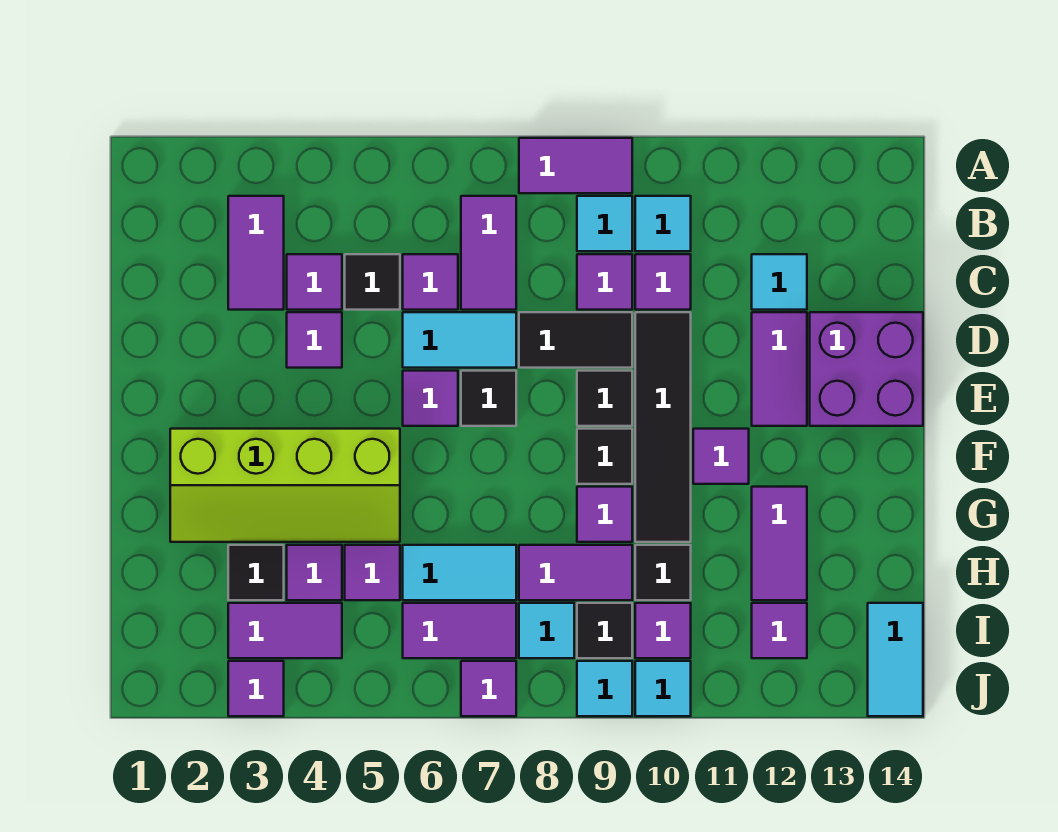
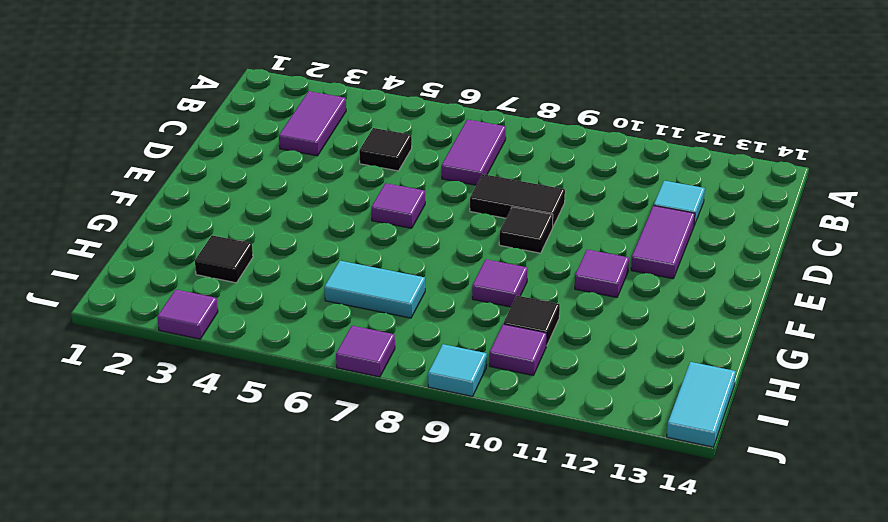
none -> purple tile A8:A9 level 1
none -> cyan tile B9 level 1
none -> cyan tile B10 level 1
none -> purple tile C4 level 1

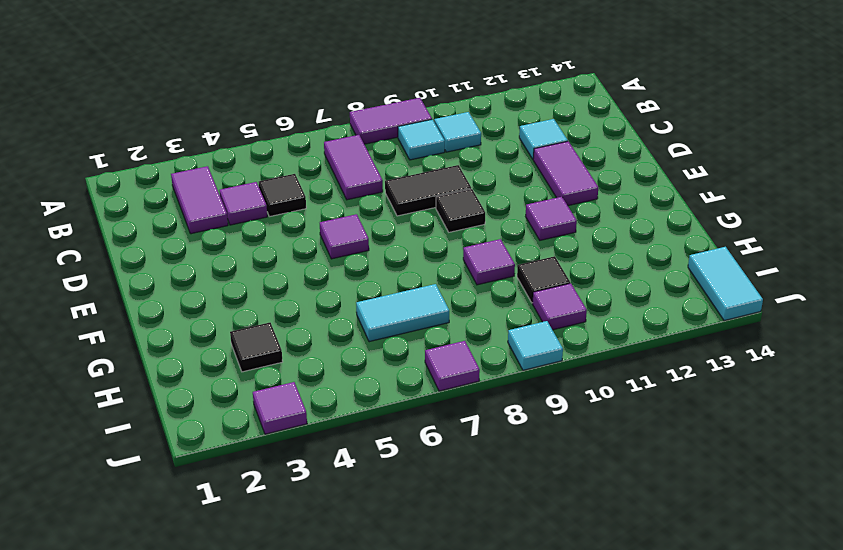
none -> purple tile C6 level 1
none -> purple tile C9 level 1
none -> purple tile C10 level 1
none -> purple tile D4 level 1

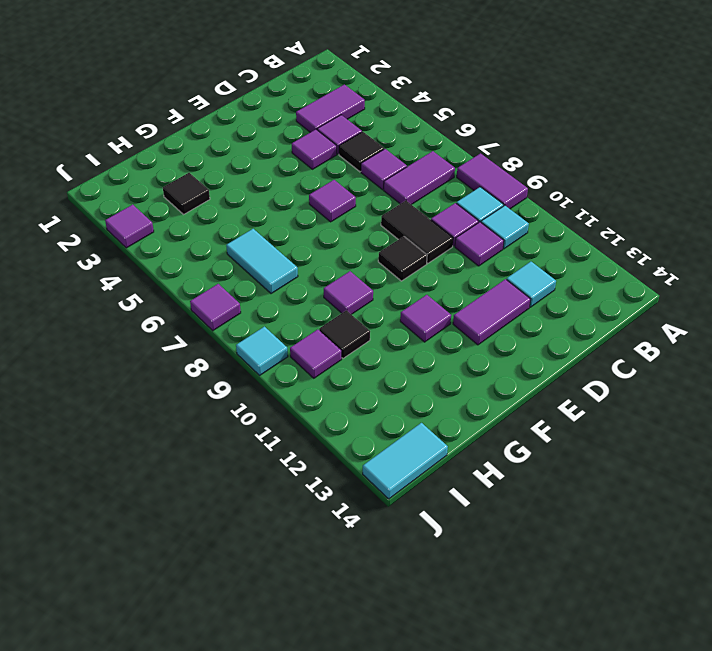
none -> cyan tile D6:D7 level 1
none -> black tile D10:G10 level 1
none -> purple brick D13:E14 level 1
none -> black tile E7 level 1

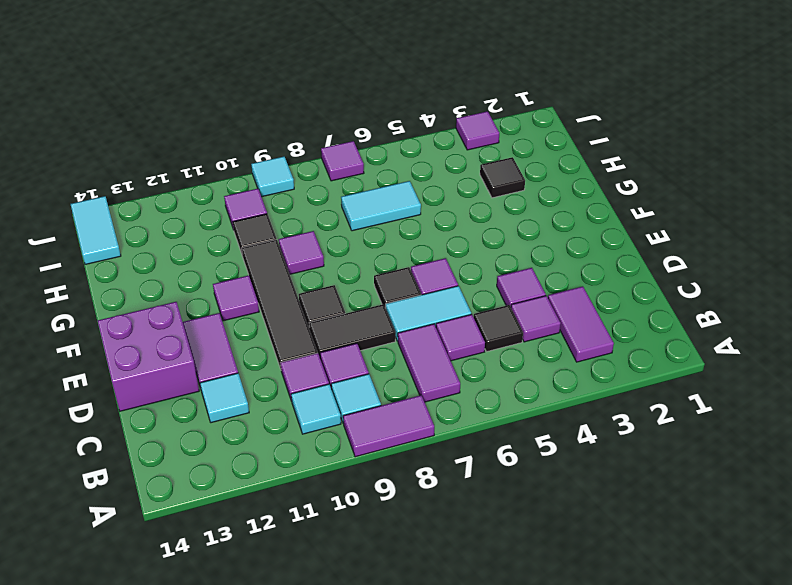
none -> lime slope F2:G5 level 1 top F
none -> black tile F9 level 1
none -> purple tile G12:H12 level 1
none -> purple tile H4 level 1

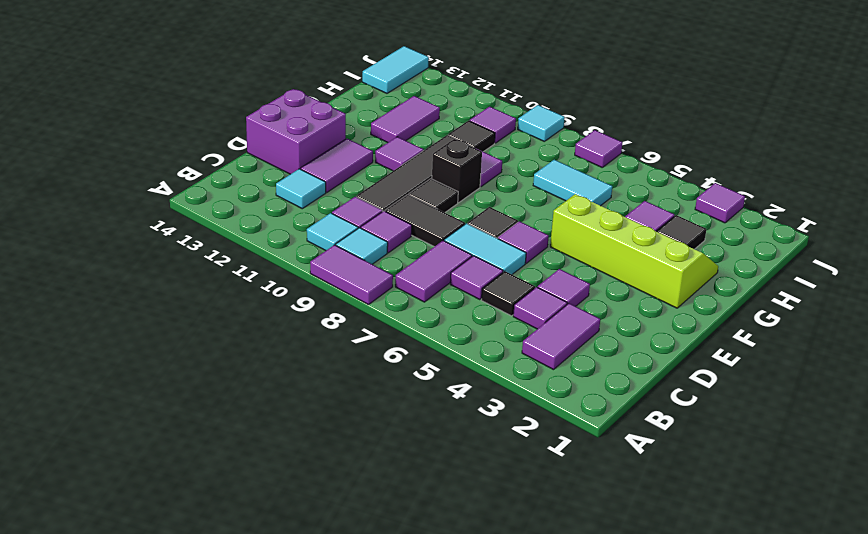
black brick F9 level 1 -> black tile F9 level 1
none -> purple tile H5 level 1
none -> purple tile H8:H9 level 1
none -> purple tile I3:I4 level 1
none -> purple tile I6:I7 level 1

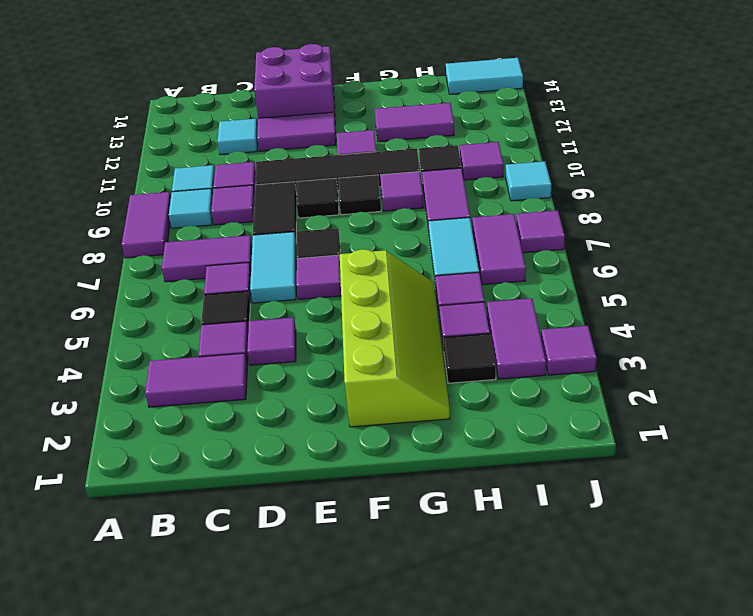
none -> cyan tile I8 level 1
none -> black tile I9 level 1
none -> purple tile I12 level 1
none -> cyan tile J10 level 1

